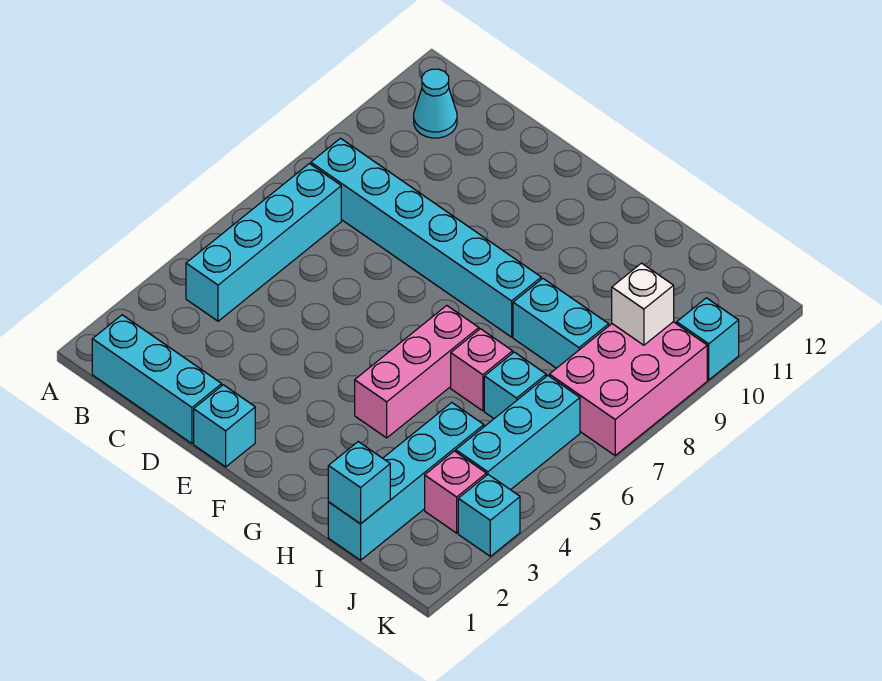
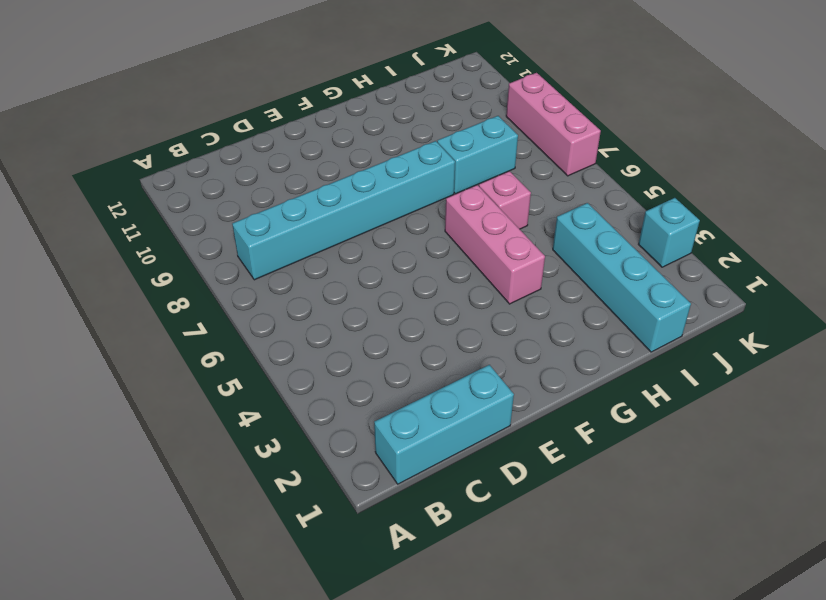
pink brick K7:K9 level 1 -> pink brick J7:K9 level 1
none -> cyan brick B4:B7 level 1
none -> cyan cone B11 level 1
none -> cyan brick E1 level 1

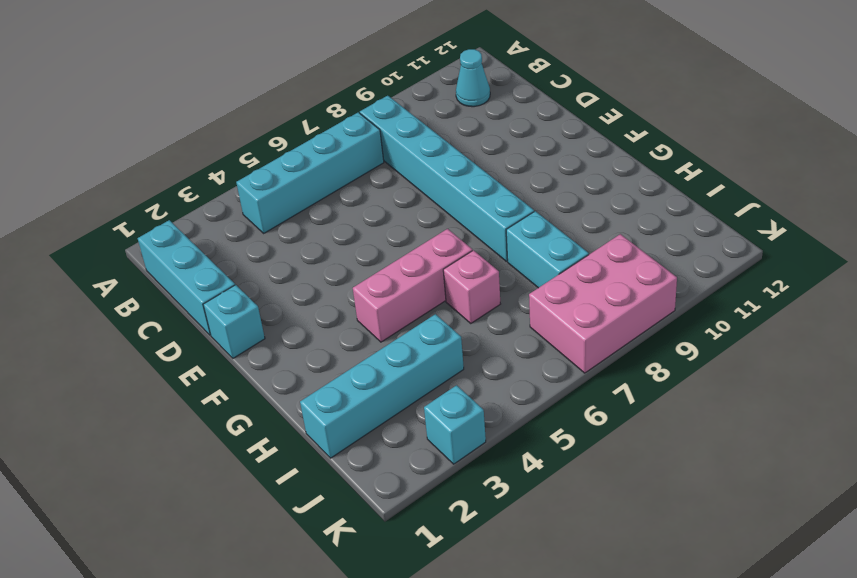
none -> cyan brick I6 level 1
none -> pink brick J3 level 1
none -> cyan brick J4:J6 level 1

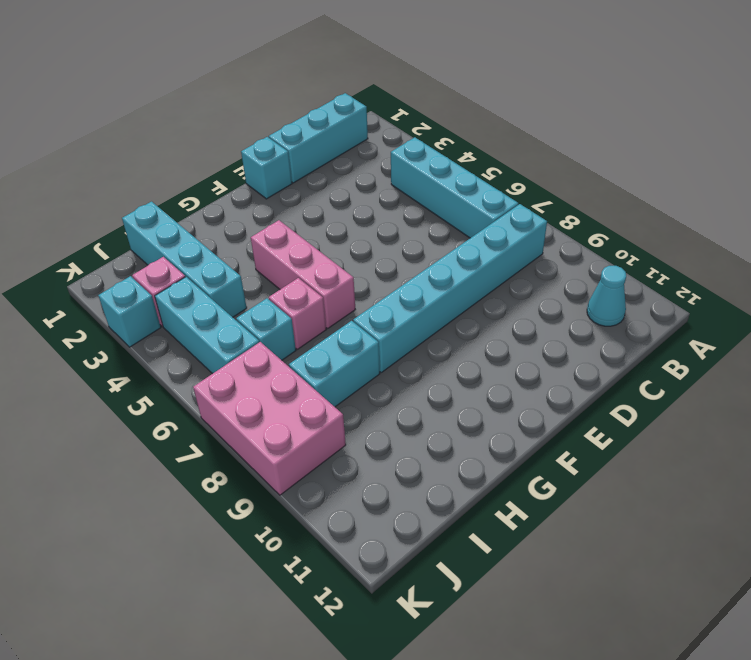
none -> cyan brick K10 level 1
none -> cyan brick I1 level 2
none -> white brick J9 level 2

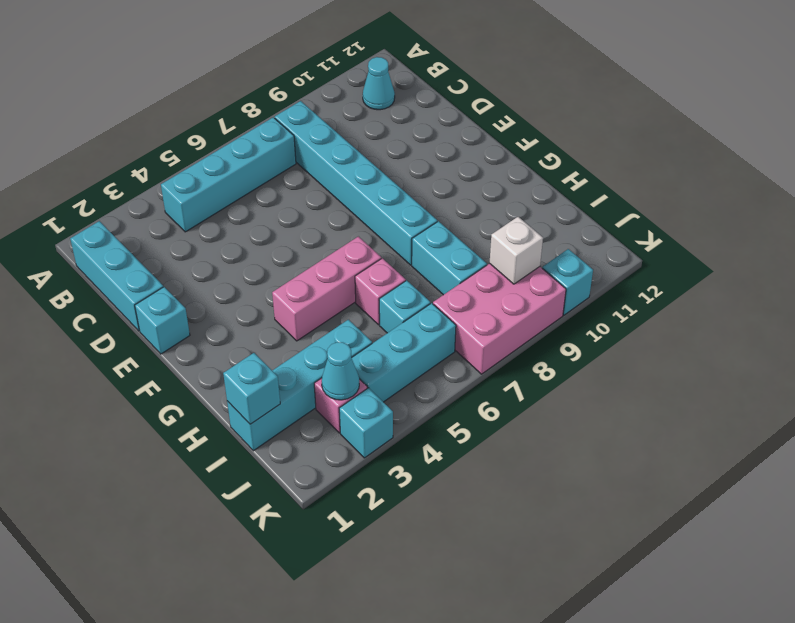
cyan cone J3 level 2 -> none

